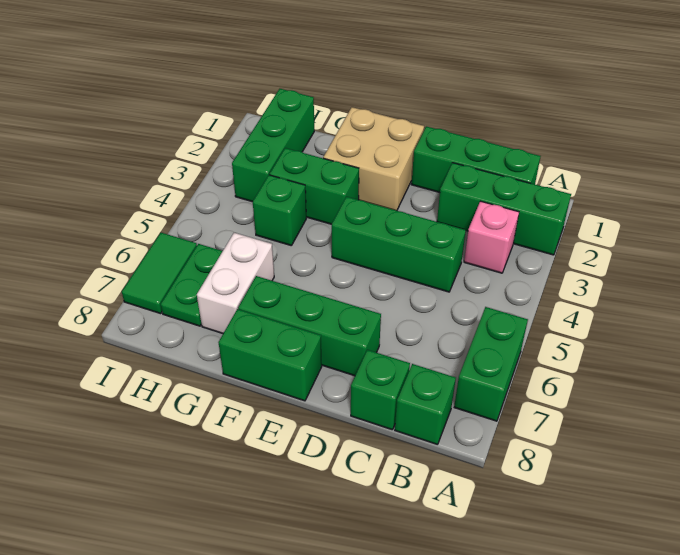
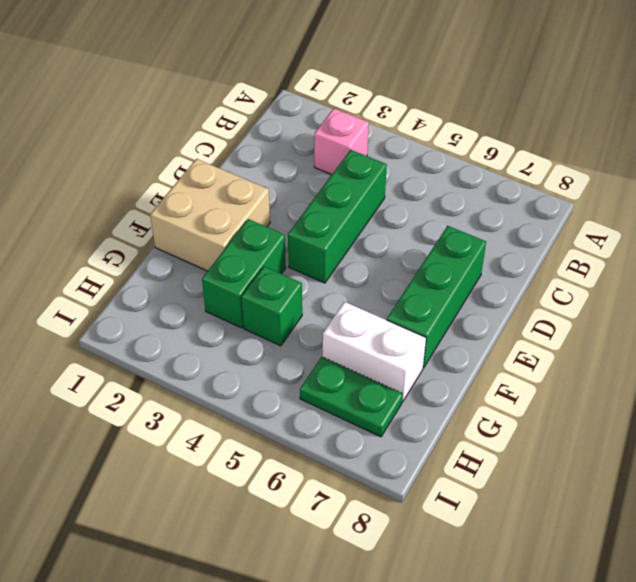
none -> green brick A2:C2 level 1
none -> green brick A6:A7 level 1
none -> green brick B1:D1 level 1

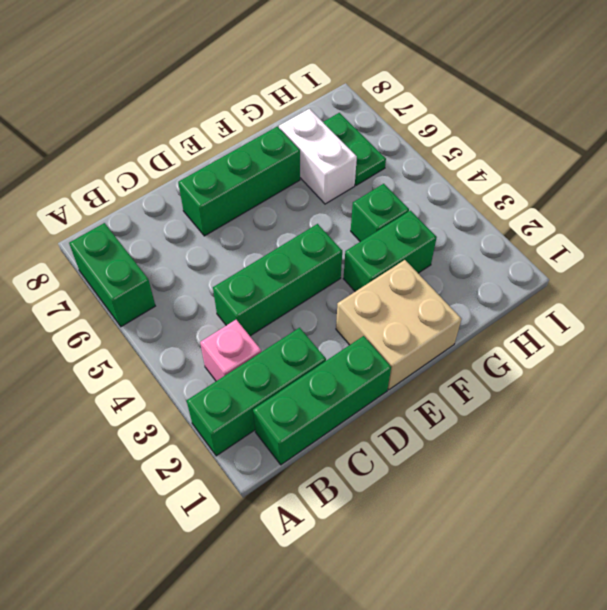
none -> green brick B8 level 1
none -> green brick C8 level 1
none -> green brick E8:F8 level 1

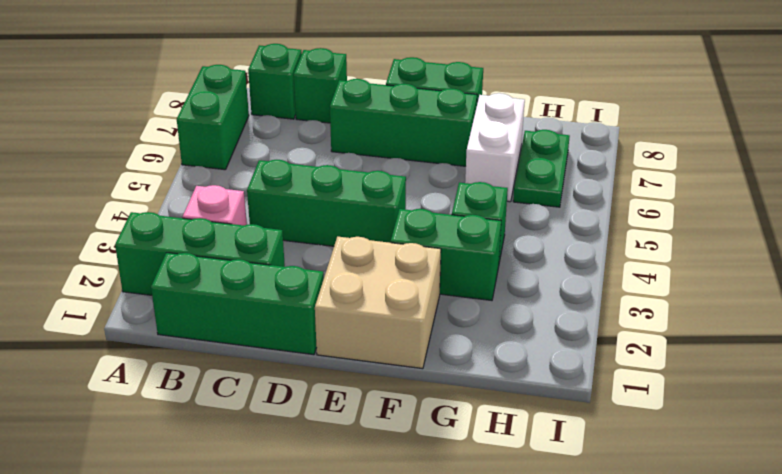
none -> green brick H1:H3 level 1
none -> green tile I6:I7 level 1

